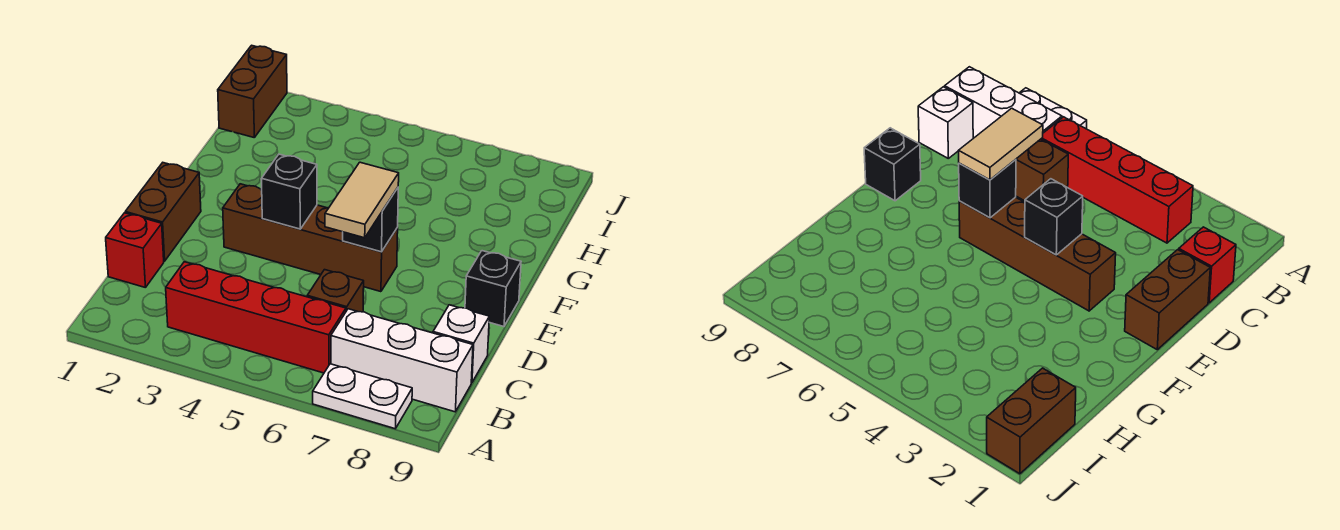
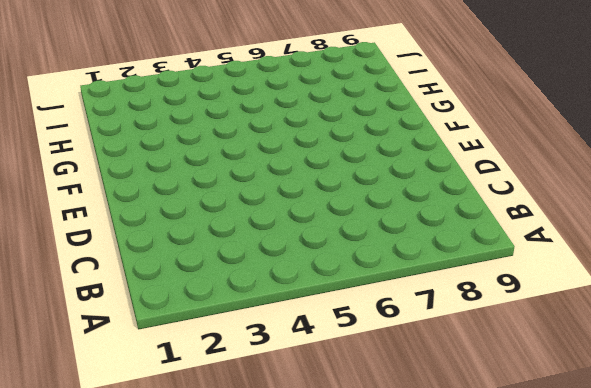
none -> white plate A7:A8 level 1
none -> red brick B3:B6 level 1
none -> white brick B7:B9 level 1

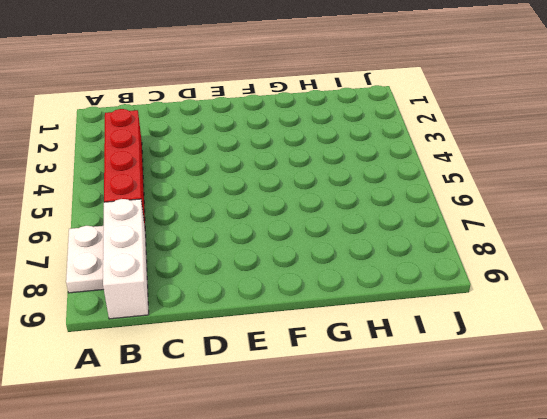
none -> red brick C1 level 1
none -> brown brick C6 level 1
none -> white brick C9 level 1

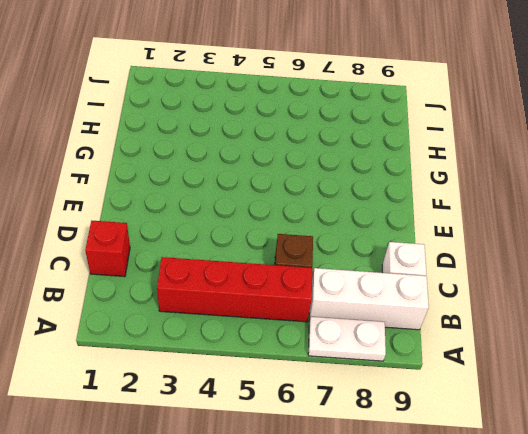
none -> brown brick D1:E1 level 1
none -> brown brick E3:E6 level 1
none -> black brick E9 level 1

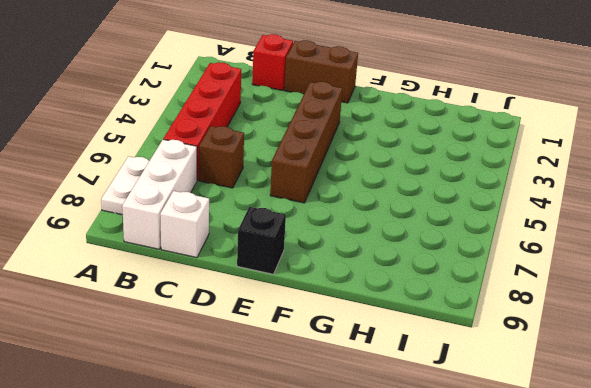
none -> brown brick I1:J1 level 1
none -> black brick E4 level 2
none -> black brick E6 level 2

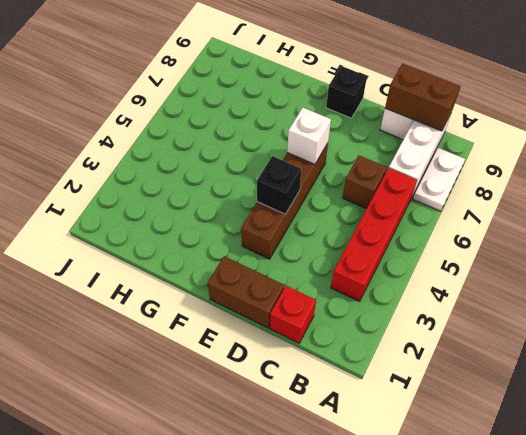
brown brick B9:C9 level 2 -> brown brick I1:J1 level 1
white brick E6 level 2 -> black brick E6 level 2
none -> tan tile D6:E6 level 3

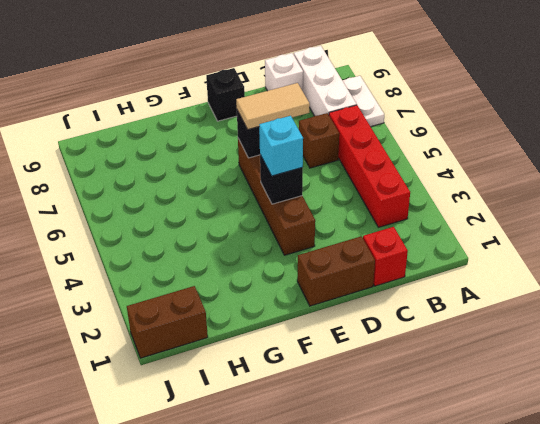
cyan brick E4 level 3 -> none

